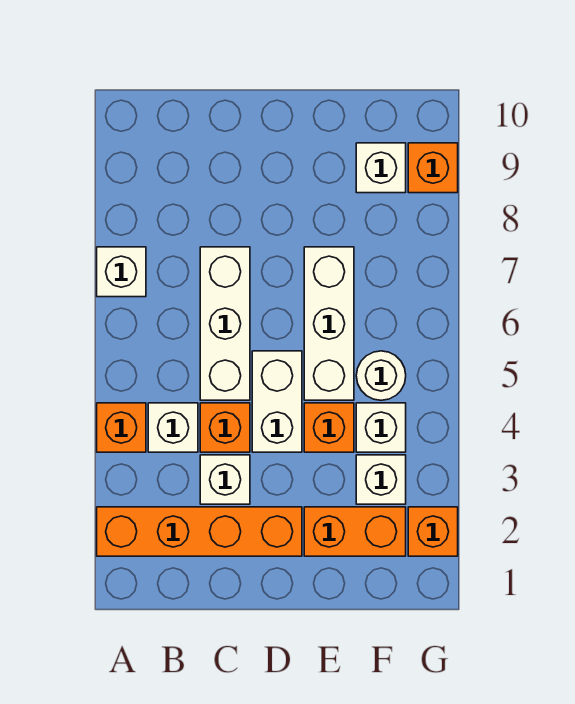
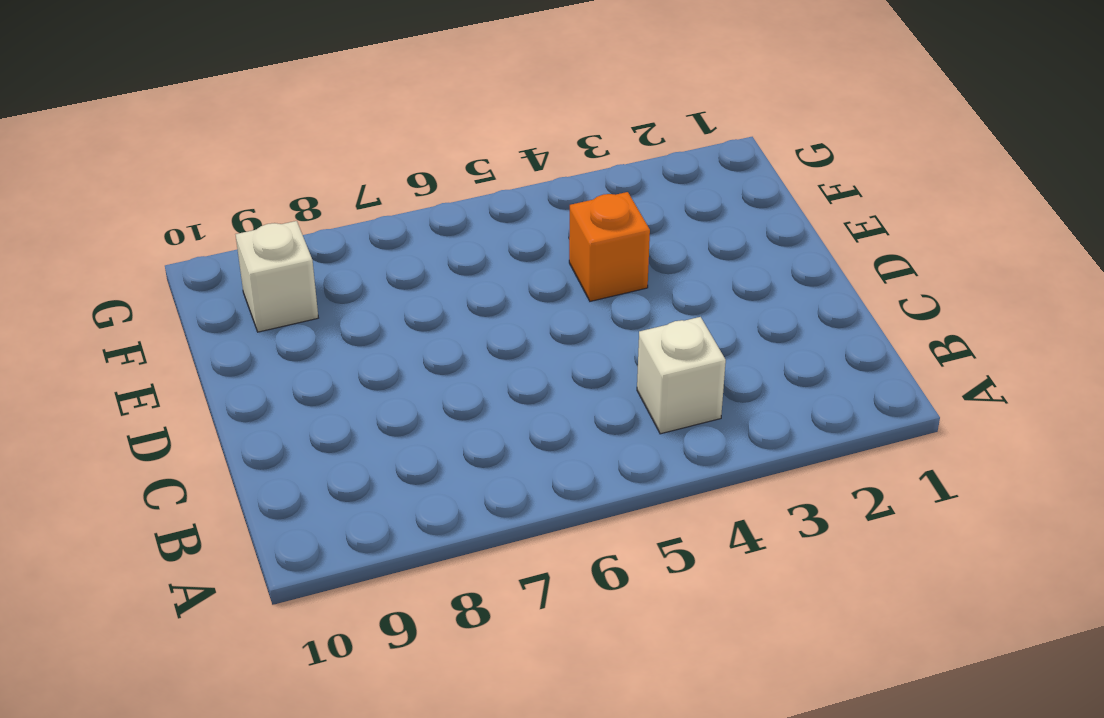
none -> orange brick A2:D2 level 1
none -> orange brick A4 level 1
none -> white brick A7 level 1

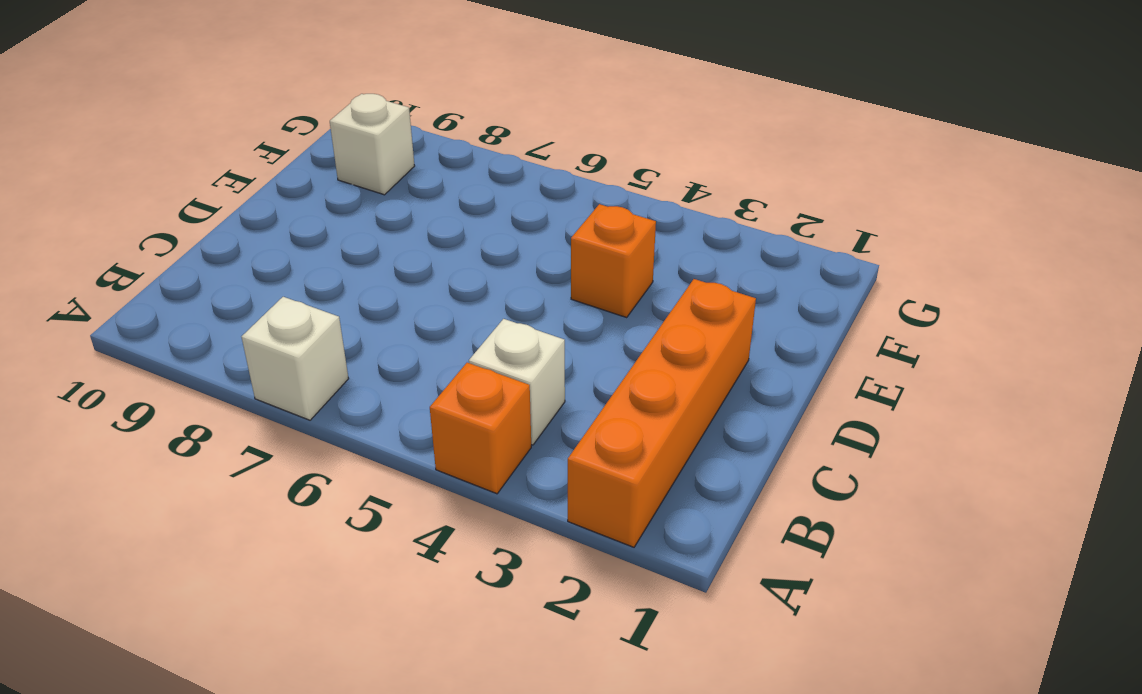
none -> white brick C3 level 1
none -> orange brick C4 level 1
none -> white brick C5:C7 level 1

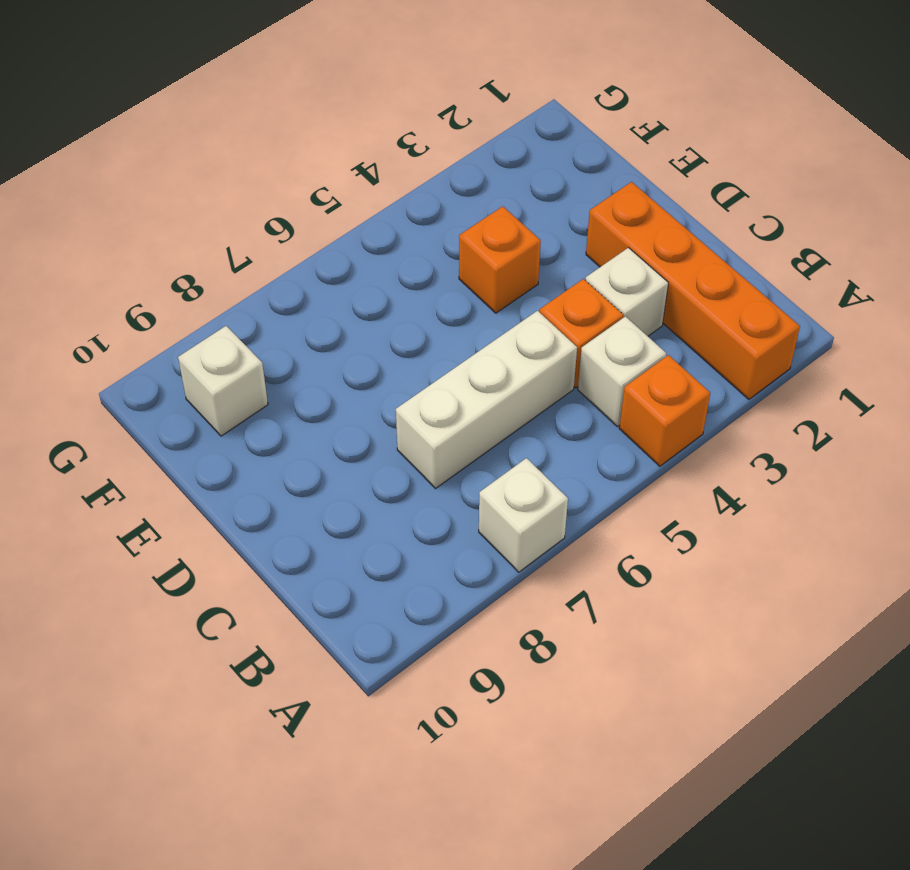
none -> white brick D4:D5 level 1
none -> orange brick E2:F2 level 1
none -> white brick E5:E7 level 1

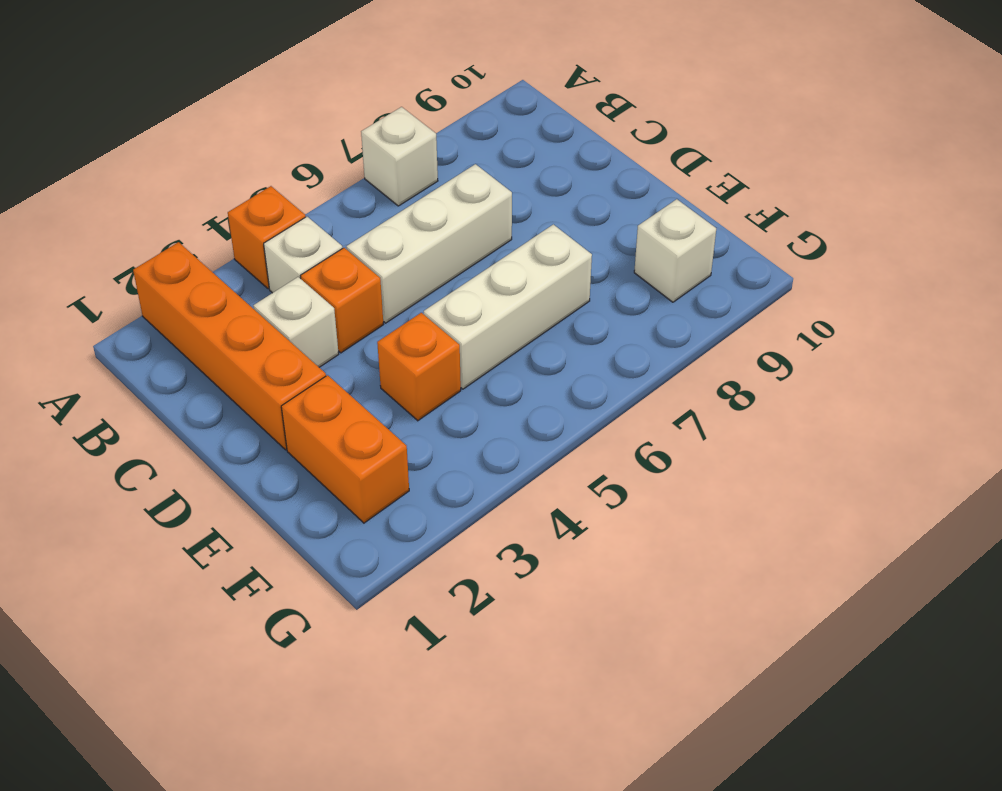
none -> white brick D4:D5 level 1
none -> white brick F3 level 1
none -> white brick F4 level 1

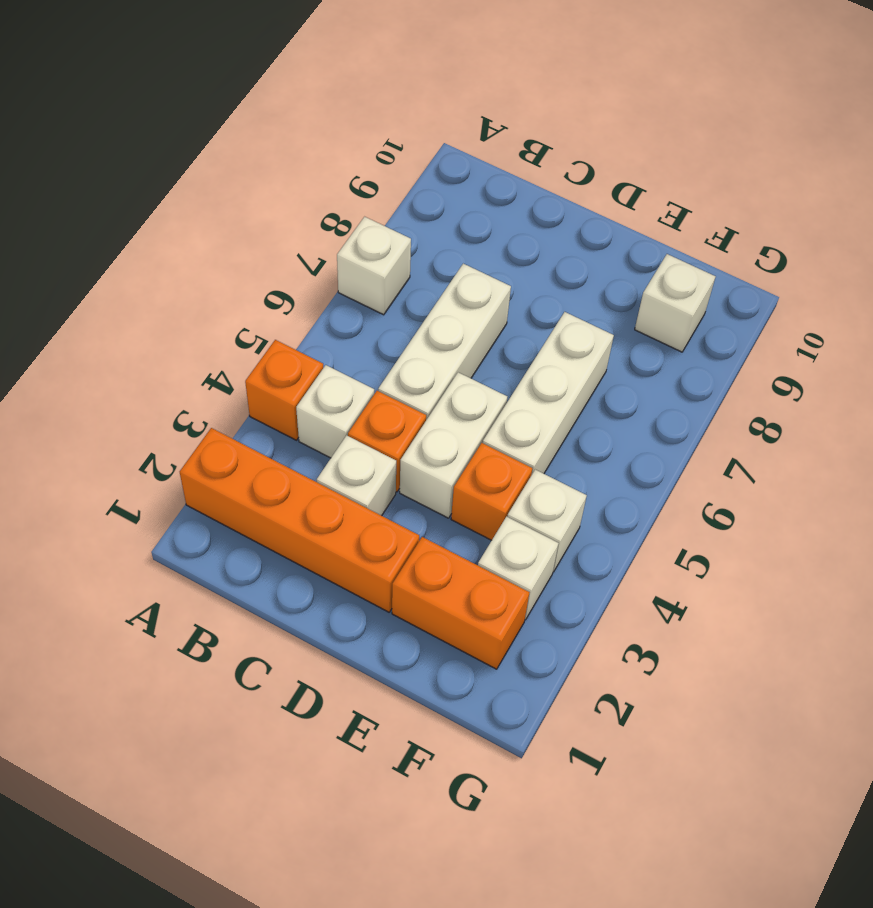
none -> white round brick F5 level 1
none -> orange brick G2 level 1
none -> orange brick G9 level 1

